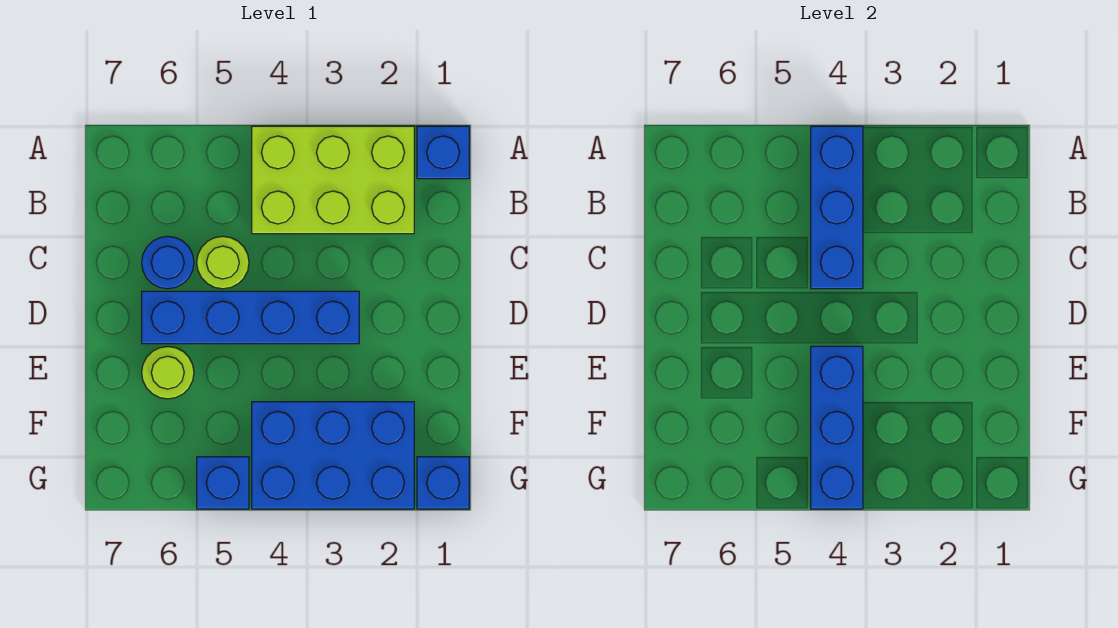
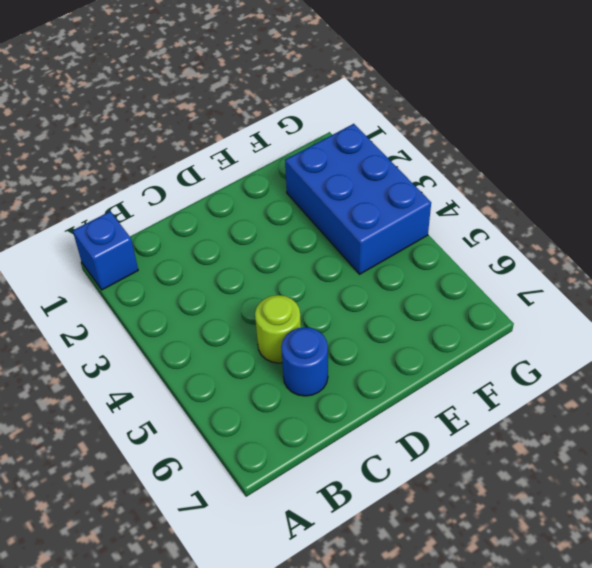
none -> lime brick A2:B4 level 1
none -> blue brick D3:D6 level 1

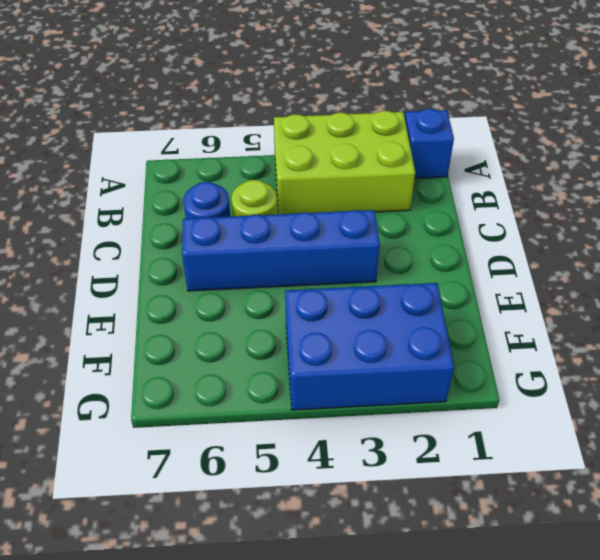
none -> lime round brick E6 level 1
none -> blue brick G1 level 1

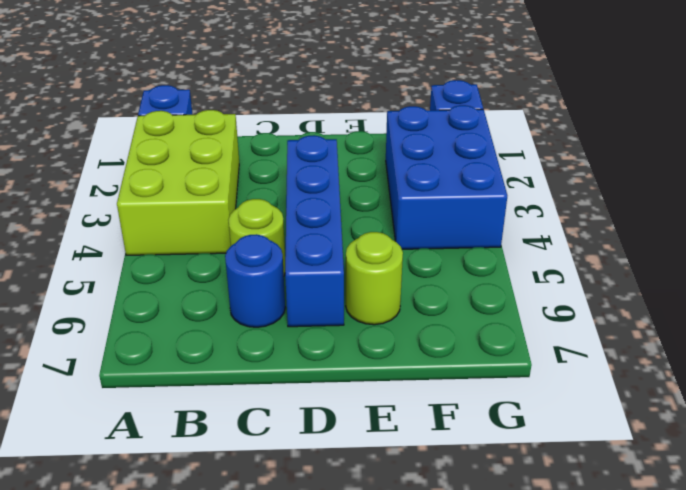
none -> blue brick G5 level 1
none -> blue brick A4:C4 level 2

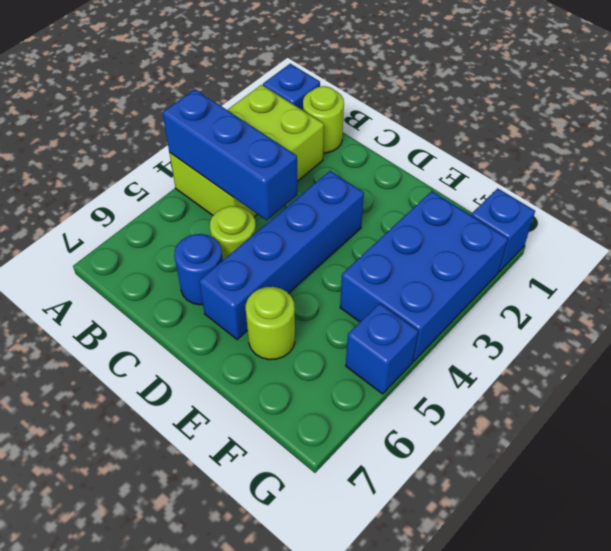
lime round brick B1 level 1 -> none
none -> blue brick E4:G4 level 2

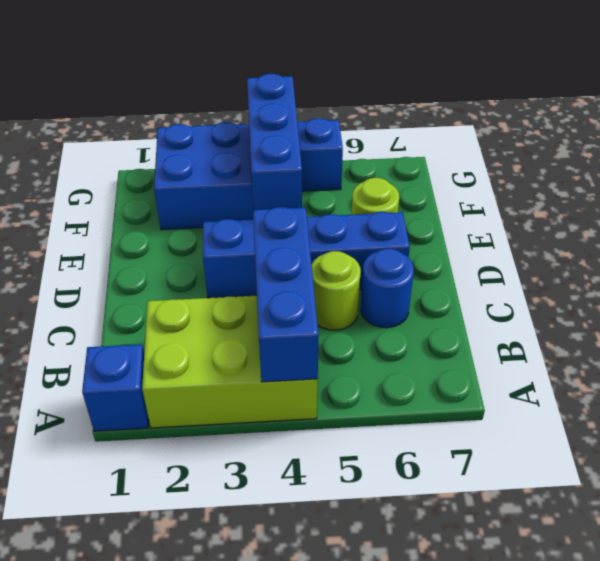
none -> blue brick G1 level 1

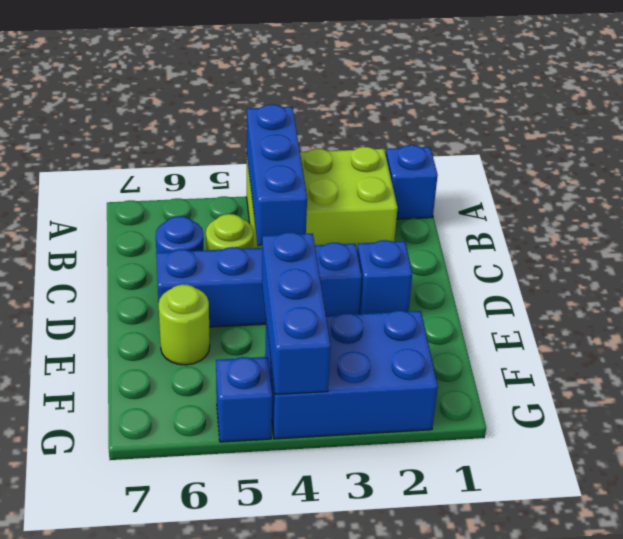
blue brick D2 level 1 -> blue brick G1 level 1

